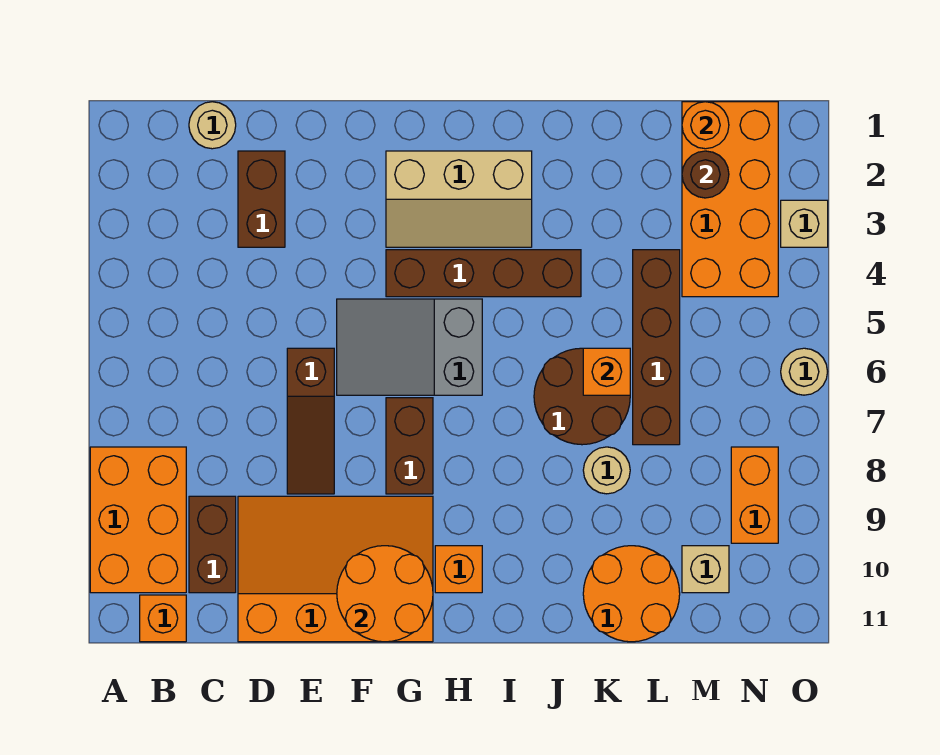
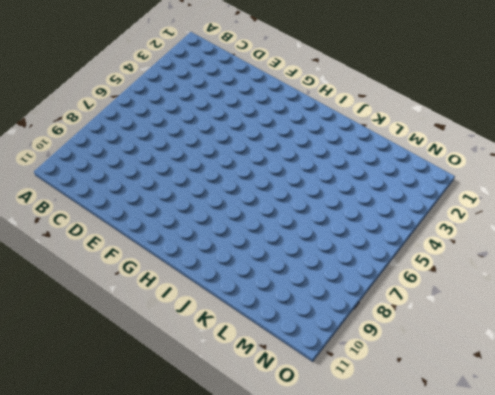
none -> orange brick A8:B10 level 1
none -> orange brick B11 level 1
none -> tan round brick C1 level 1

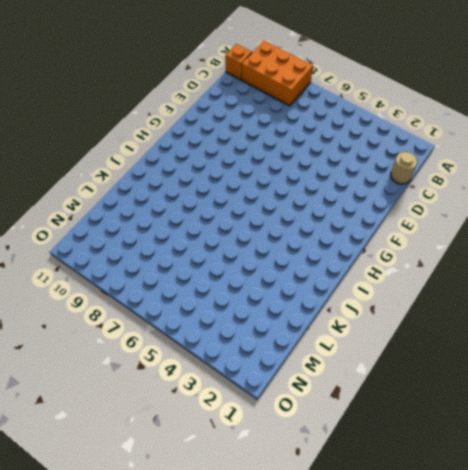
none -> brown brick C9:C10 level 1
none -> brown brick D2:D3 level 1
none -> orange slope D9:G11 level 1 top 11

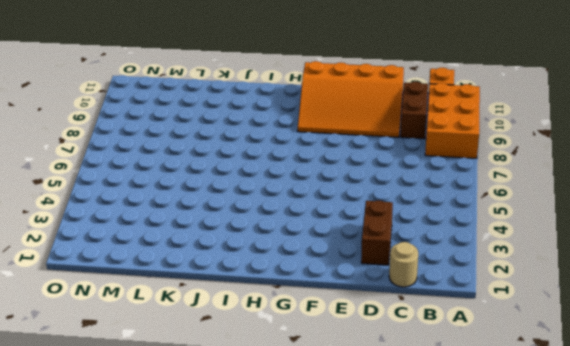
none -> brown slope E6:E8 level 1 top 6
none -> grey slope F5:H6 level 1 top H
none -> tan slope G2:I3 level 1 top 2

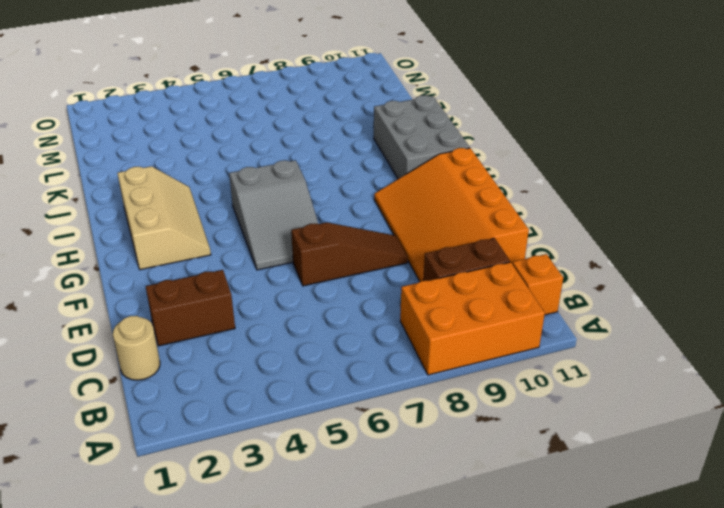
grey brick H10:J11 level 1 -> orange brick H10 level 1
none -> brown brick G4:J4 level 1
none -> brown brick G7:G8 level 1
none -> brown round brick J6:K7 level 1

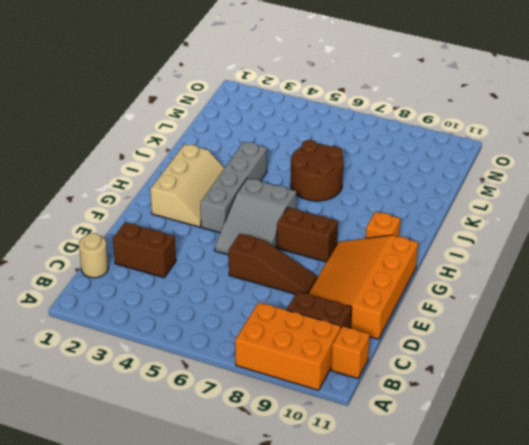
grey brick G4:J4 level 1 -> brown brick G4:J4 level 1
none -> tan round brick K8 level 1
none -> orange round brick K10:L11 level 1
none -> brown brick L4:L7 level 1

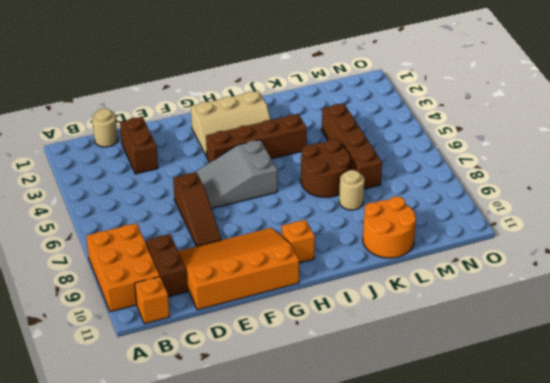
none -> brown brick G7:G8 level 1
none -> orange brick M1:N4 level 1
none -> tan brick M10 level 1

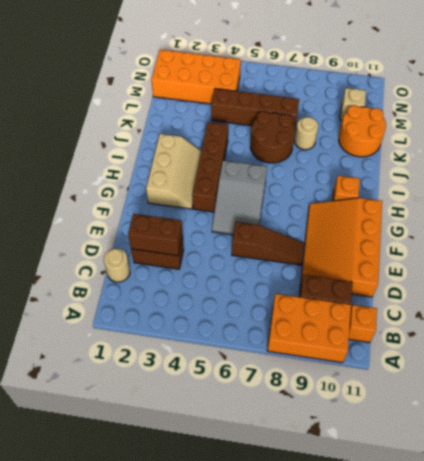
brown brick D2:D3 level 2 -> brown brick G7:G8 level 1
none -> orange brick N8:N9 level 1
none -> tan brick O3 level 1
none -> tan round brick O6 level 1

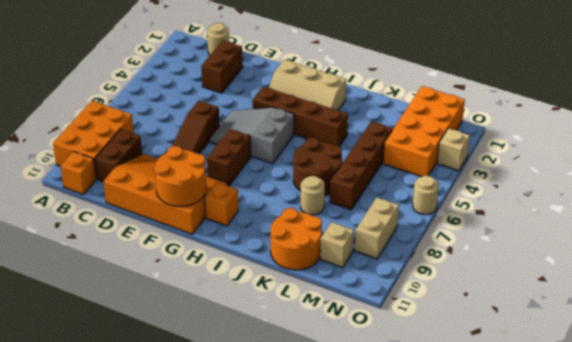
tan brick N8:N9 level 1 -> orange brick N8:N9 level 1
none -> orange brick K6 level 2
none -> orange round brick M1 level 2
none -> brown round brick M2 level 2

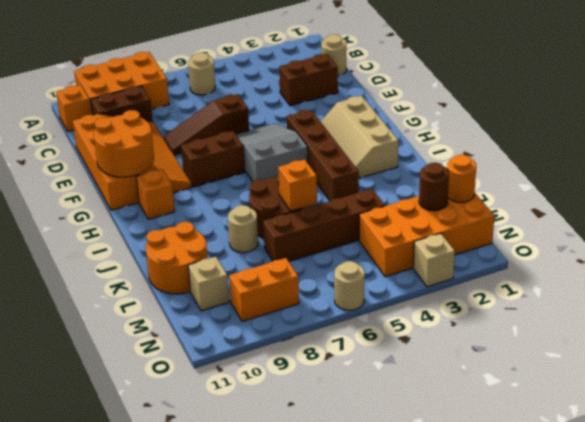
tan round brick B6 level 1 -> none

